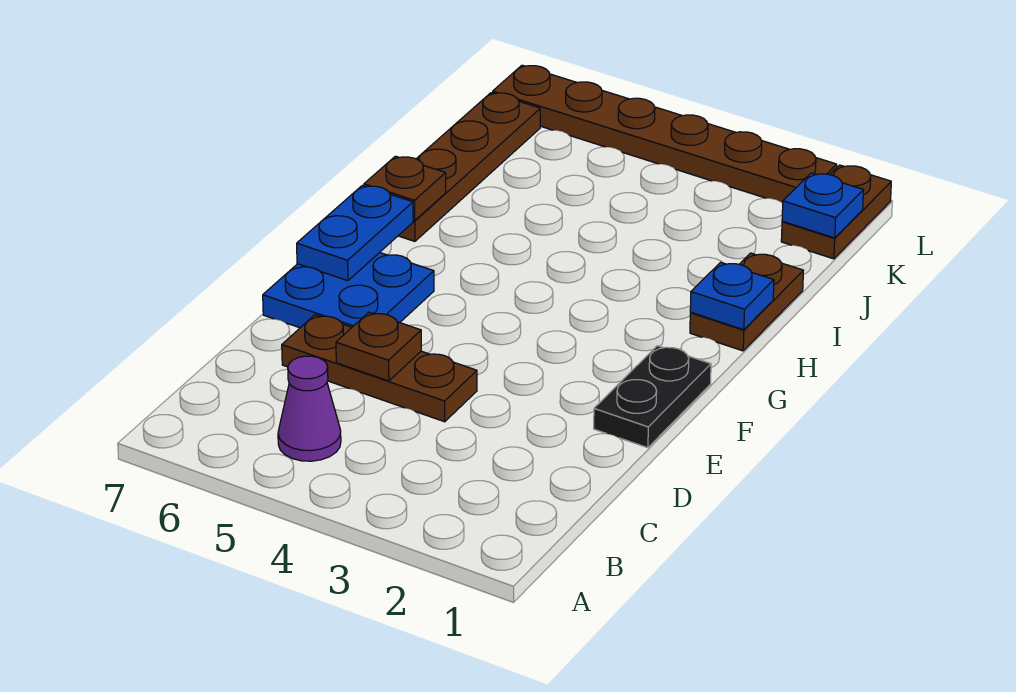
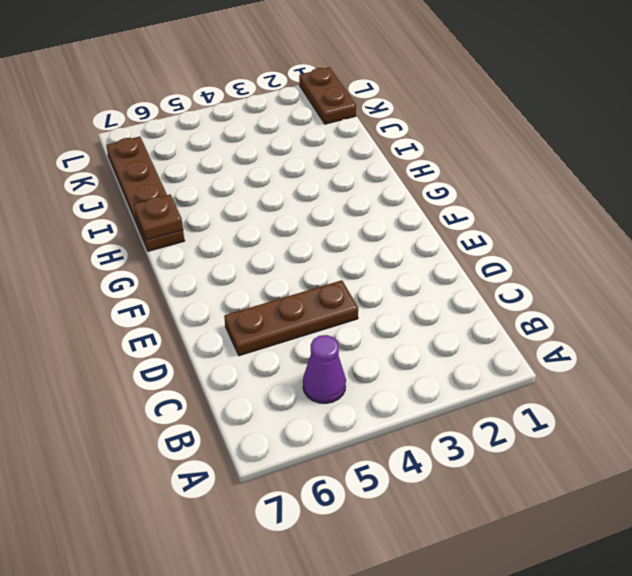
none -> black plate E1:F1 level 1
none -> blue plate E6:F7 level 1
none -> brown plate H1:I1 level 1

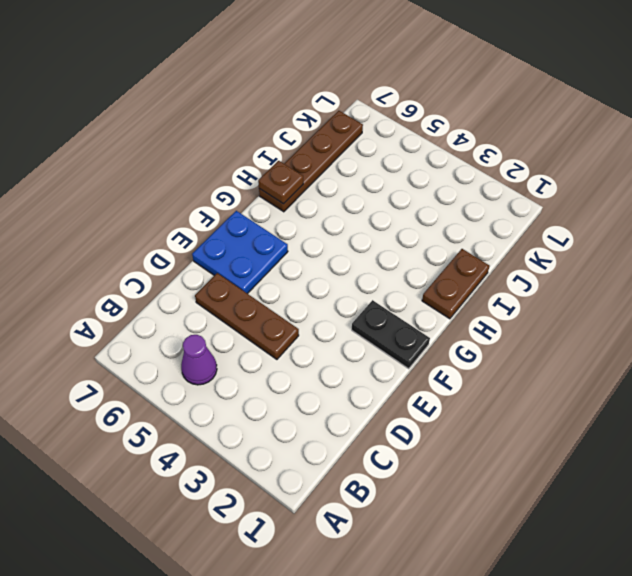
black plate F1:F2 level 1 -> black plate E1:F1 level 1
none -> brown plate K1:L1 level 1
none -> brown plate L2:L7 level 1
none -> brown plate D5 level 2

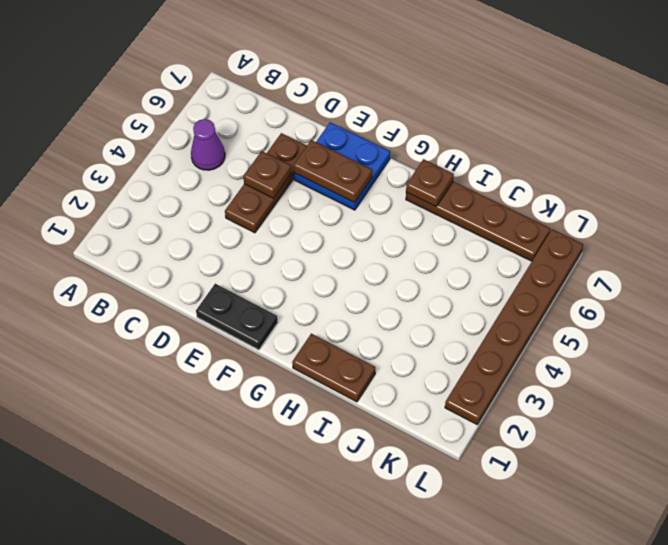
brown plate E6:F6 level 2 -> brown plate K1:L1 level 1
none -> blue plate F7:G7 level 2
none -> blue plate H1 level 2
none -> blue plate K1 level 2

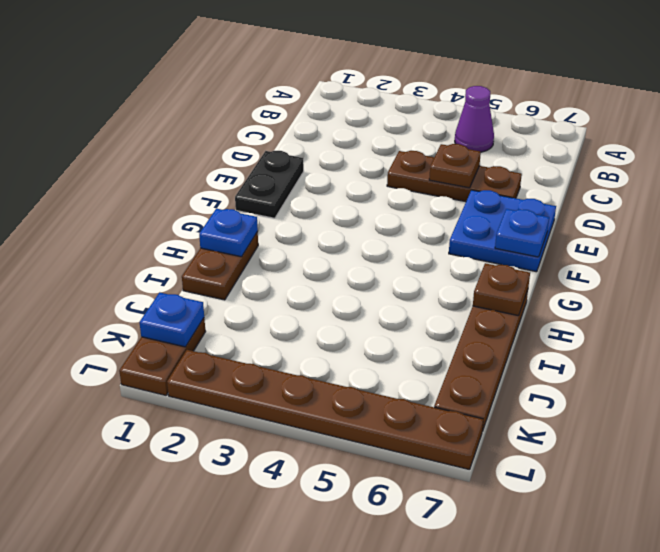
blue plate F7 level 2 -> blue plate F7:G7 level 2

